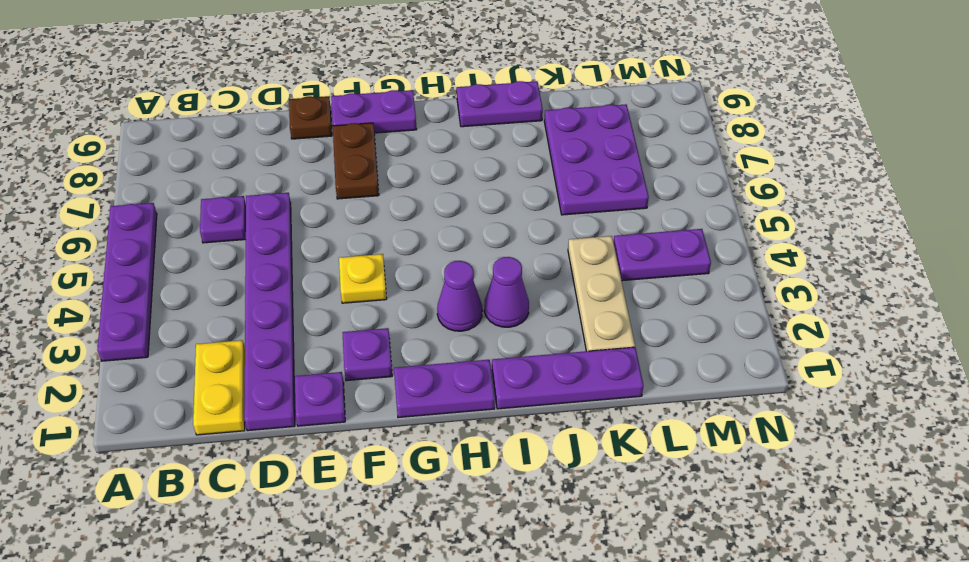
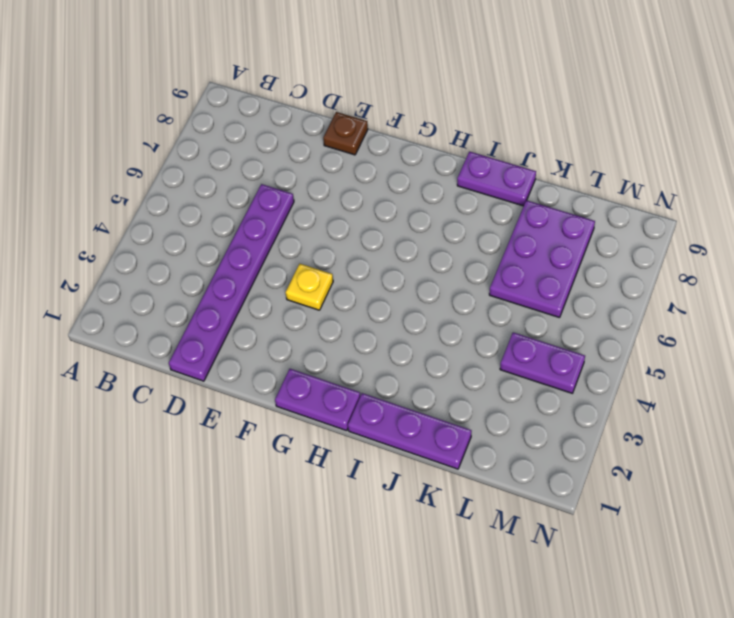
none -> purple plate A3:A6 level 1
none -> yellow plate C1:C2 level 1
none -> purple plate C6 level 1

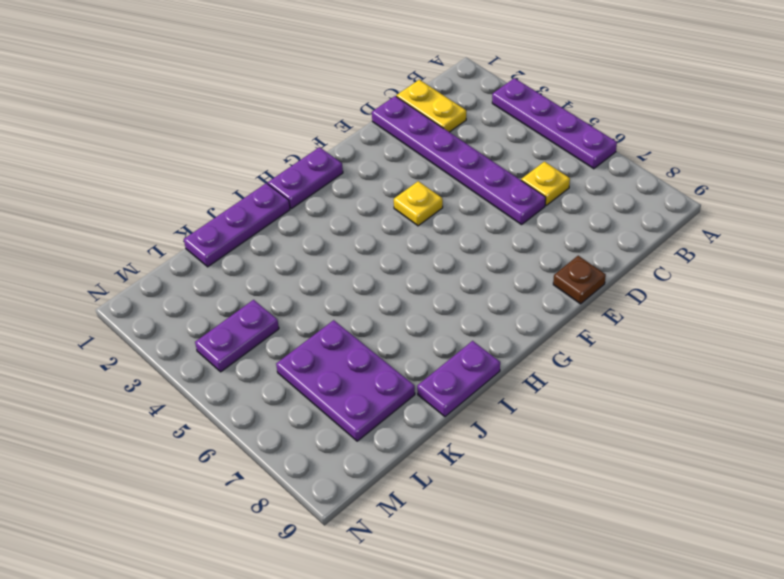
yellow plate C6 level 1 -> purple plate C6 level 1
none -> purple plate E1 level 1
none -> purple plate F2 level 1
none -> brown plate F7:F8 level 1

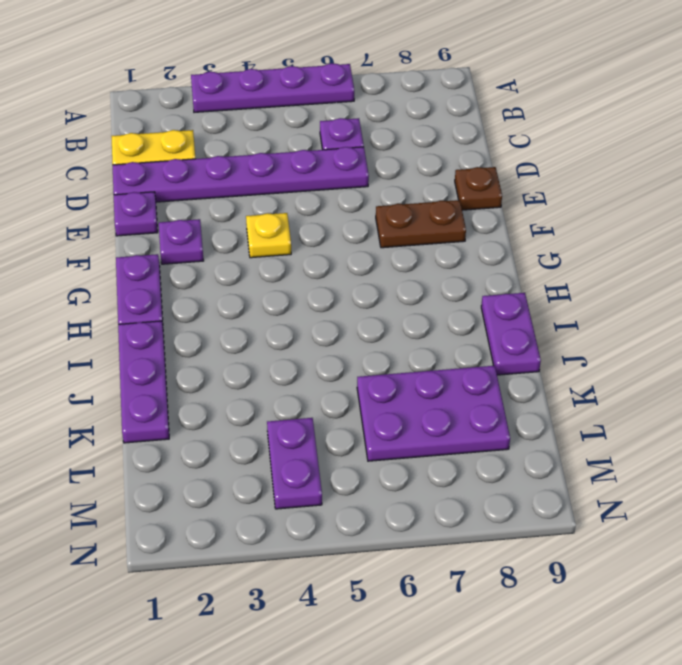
none -> purple plate F9:G9 level 1
none -> purple cone H3 level 1
none -> purple cone I3 level 1

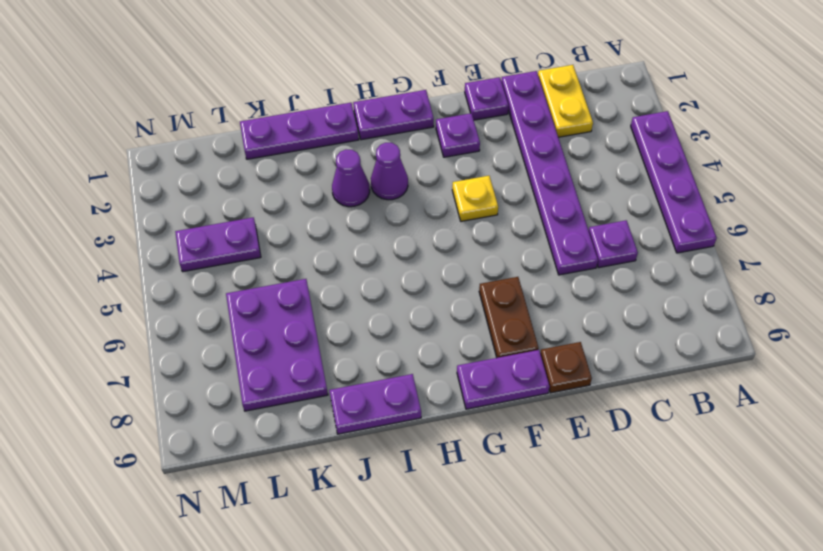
none -> tan plate K2:K4 level 1

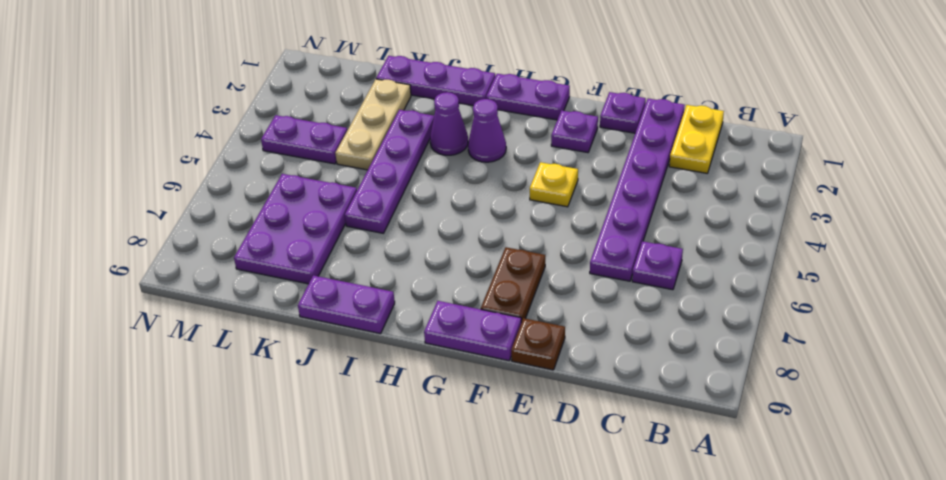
purple plate J3:J6 level 1 -> purple plate A3:A6 level 1

